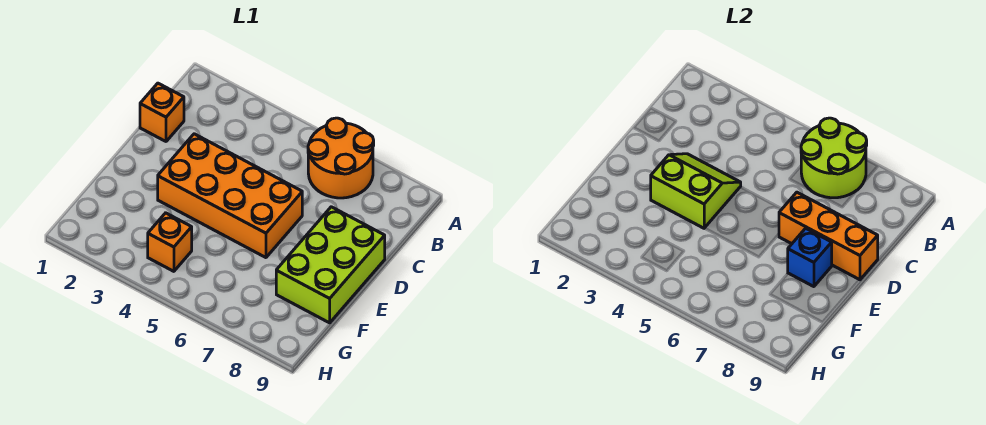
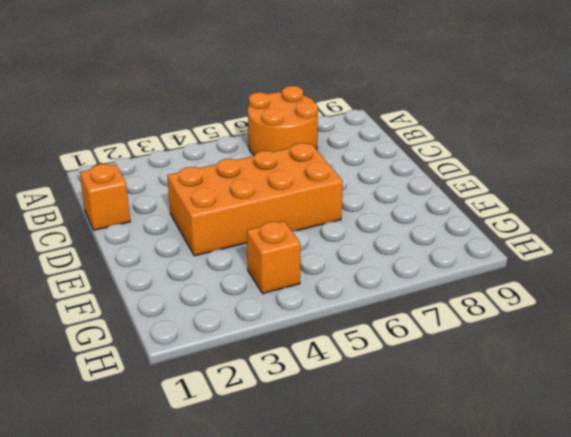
none -> lime brick D8:F9 level 1
none -> lime round brick A6:B7 level 2

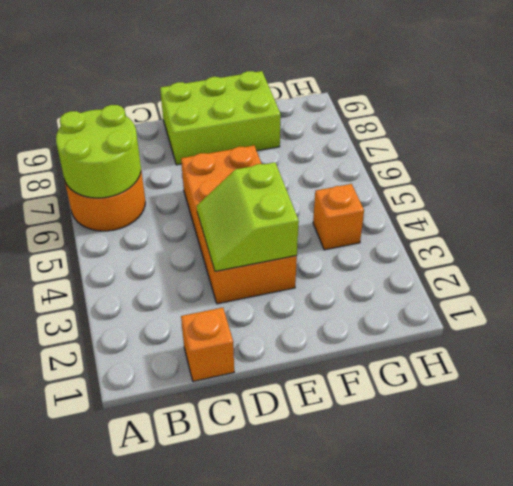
none -> orange brick D7:D9 level 2
none -> blue brick E8 level 2

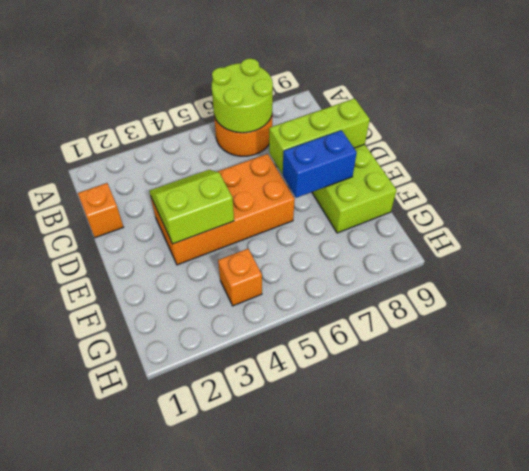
lime brick D7:D9 level 2 -> orange brick D7:D9 level 2
blue brick E7:E8 level 2 -> blue brick E8 level 2

